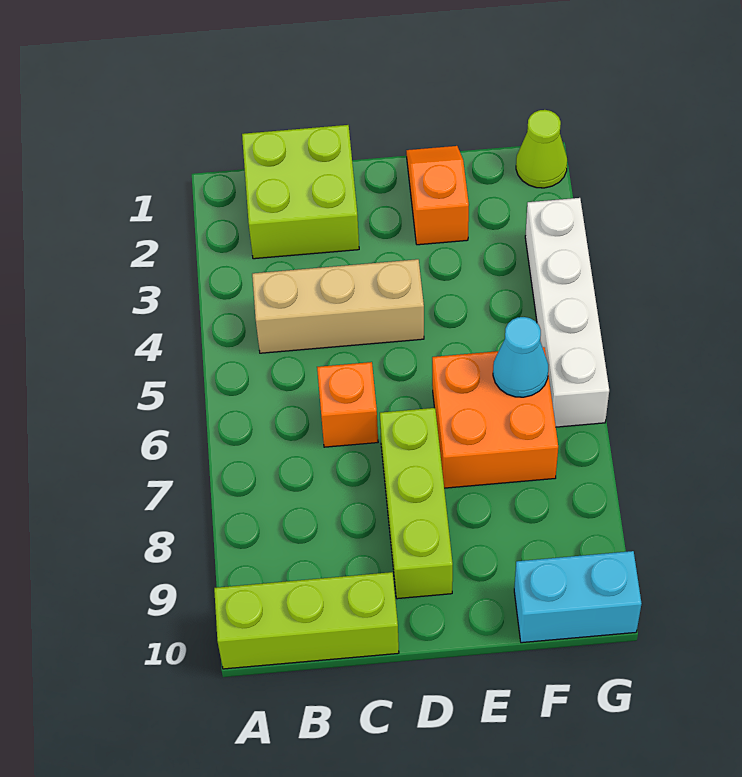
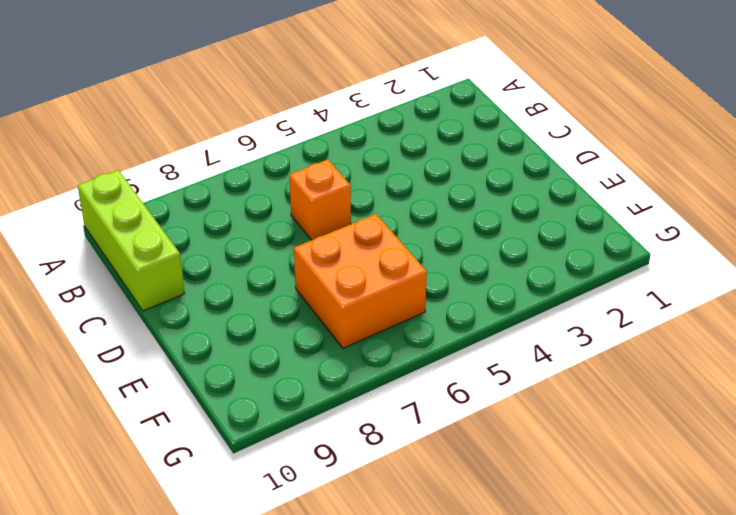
none -> lime brick B1:C2 level 1
none -> tan brick B4:D4 level 1

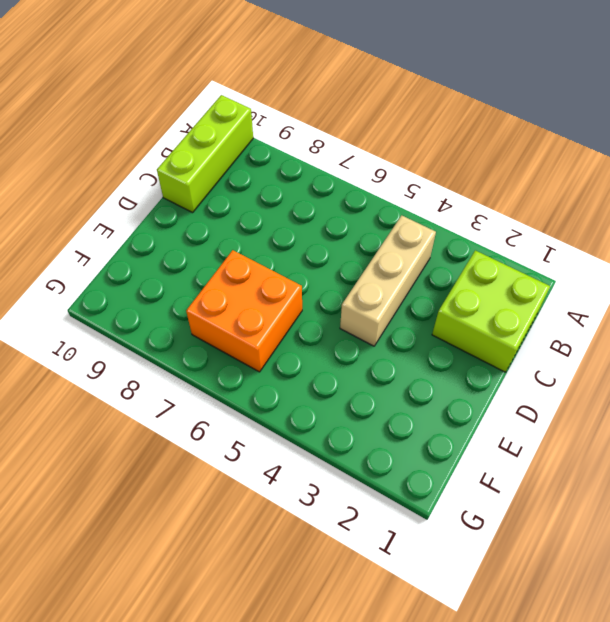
none -> orange brick C6 level 1
none -> lime brick D7:D9 level 1

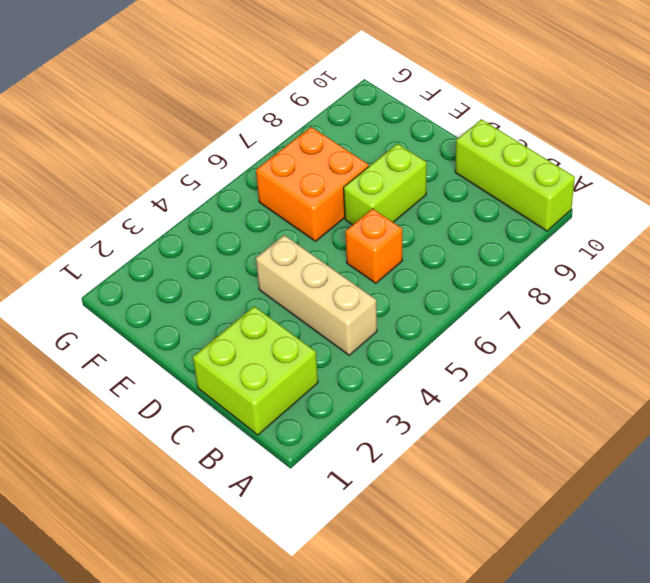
lime brick D7:D8 level 1 -> lime brick D7:D9 level 1
none -> orange slope E1:E2 level 1 top 2
none -> cyan brick F10:G10 level 1

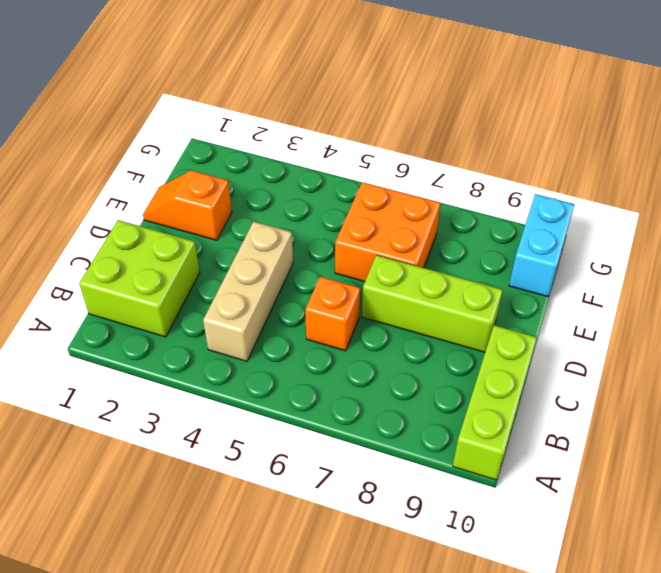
none -> lime cone G1 level 1
none -> white brick G3:G6 level 1

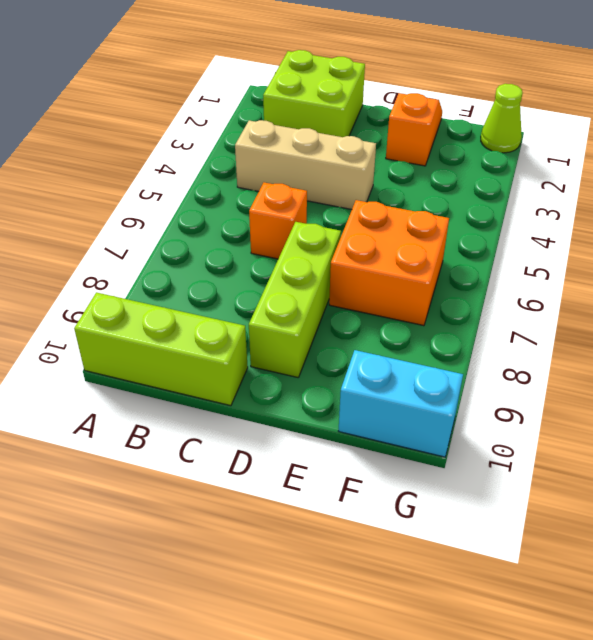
none -> white brick G3:G6 level 1
none -> cyan cone F6 level 2

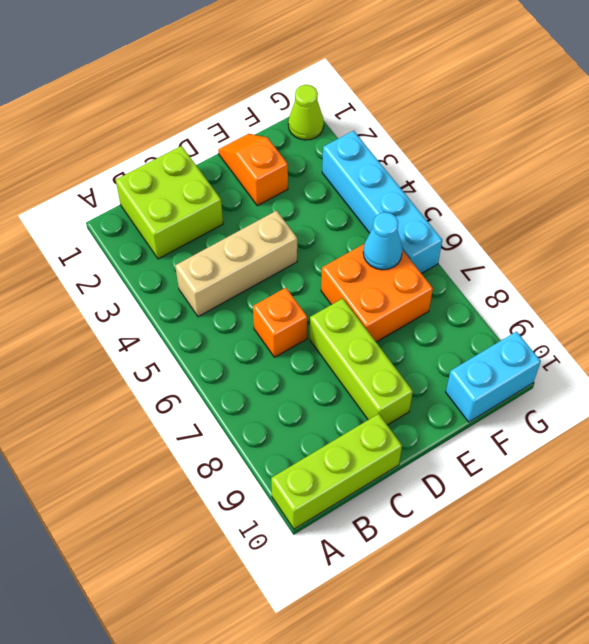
cyan brick G3:G6 level 1 -> white brick G3:G6 level 1

